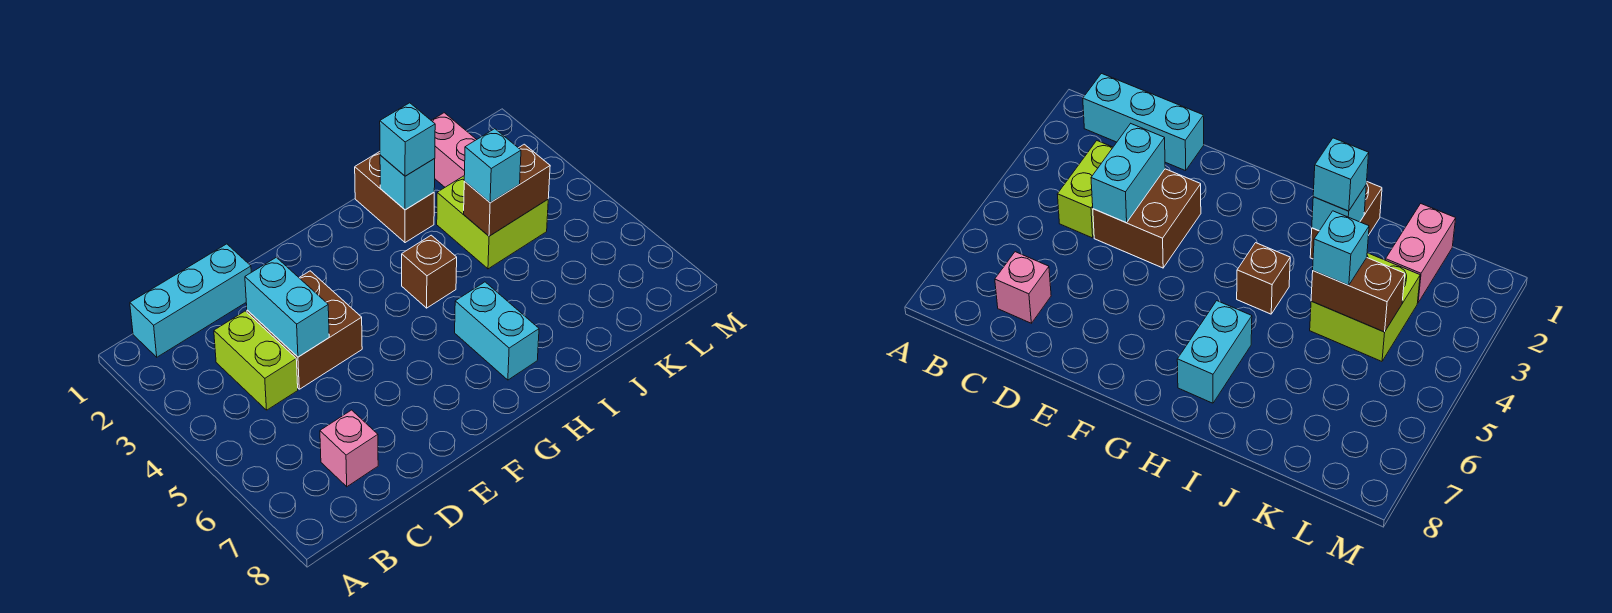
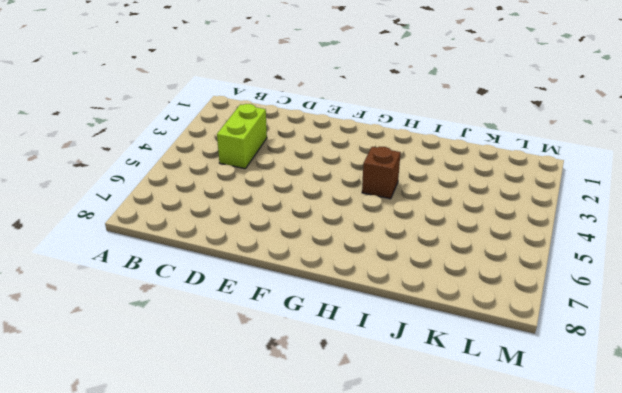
none -> cyan brick B1:D1 level 1
none -> pink brick C7 level 1
none -> brown brick D3:E4 level 1

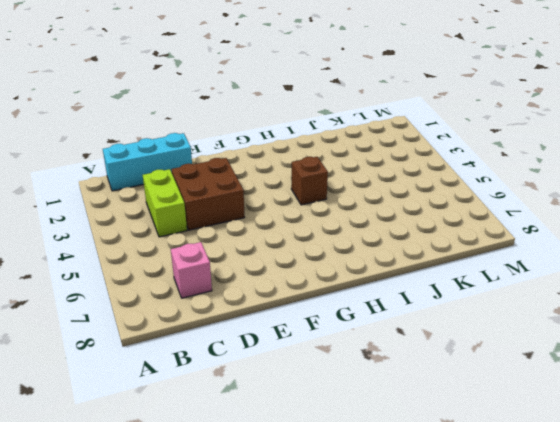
none -> cyan brick H6:H7 level 1
none -> brown brick I1:I2 level 1
none -> lime brick J3:K4 level 1

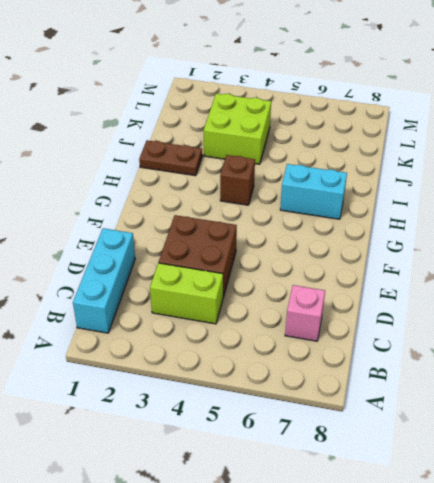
brown plate I1:I2 level 1 -> brown brick I1:I2 level 1
none -> pink brick K1:K2 level 1
none -> cyan brick D3:D4 level 2
none -> cyan brick I2 level 2

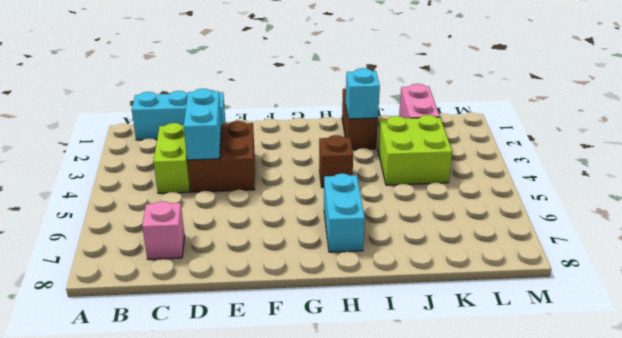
none -> brown brick J4:K4 level 2
none -> cyan brick I2 level 3
none -> cyan brick J4 level 3

